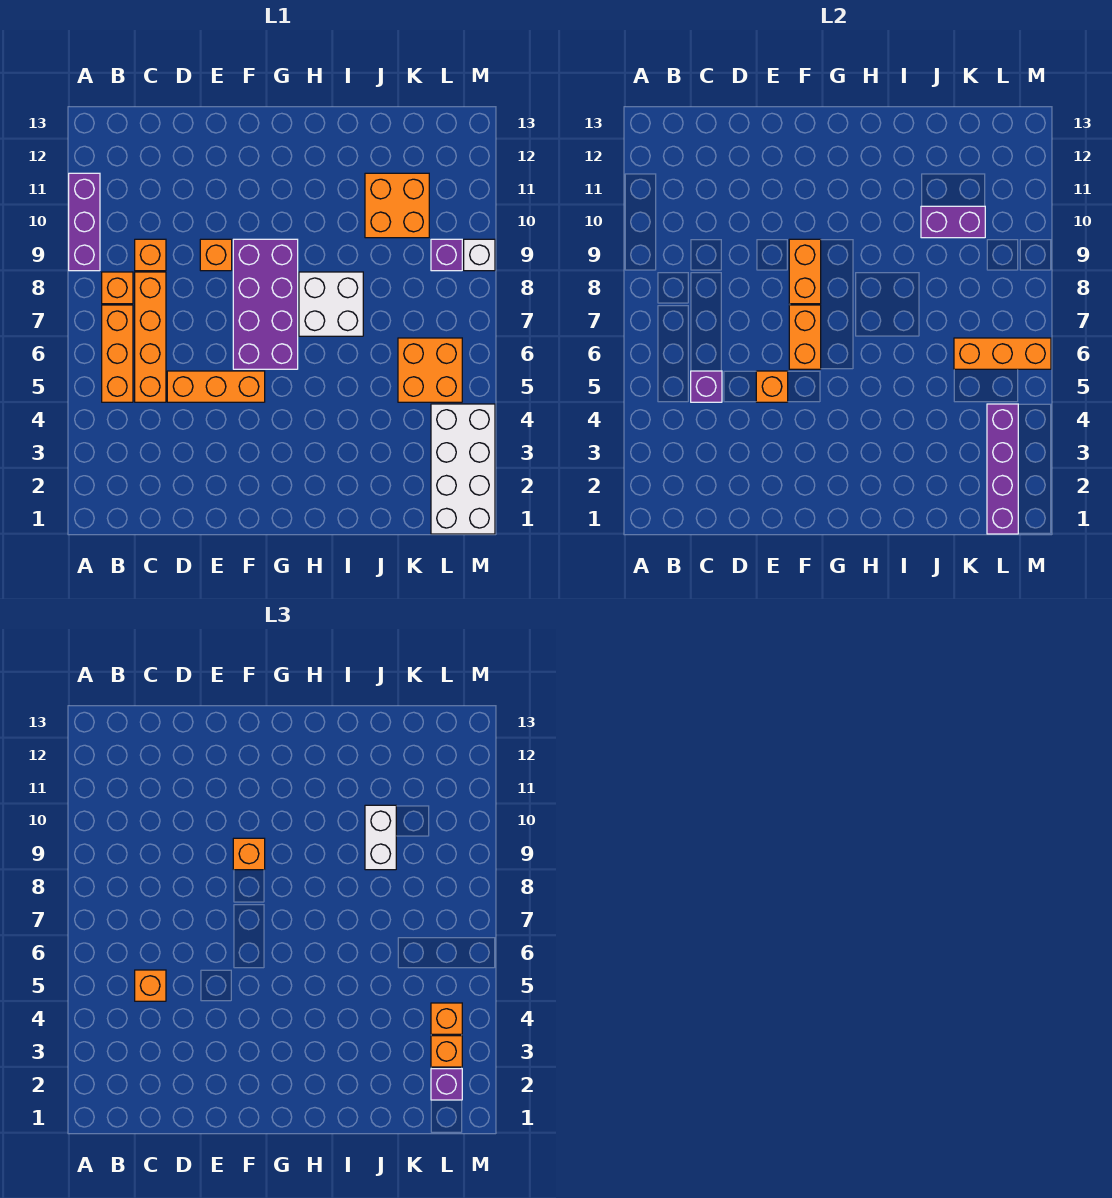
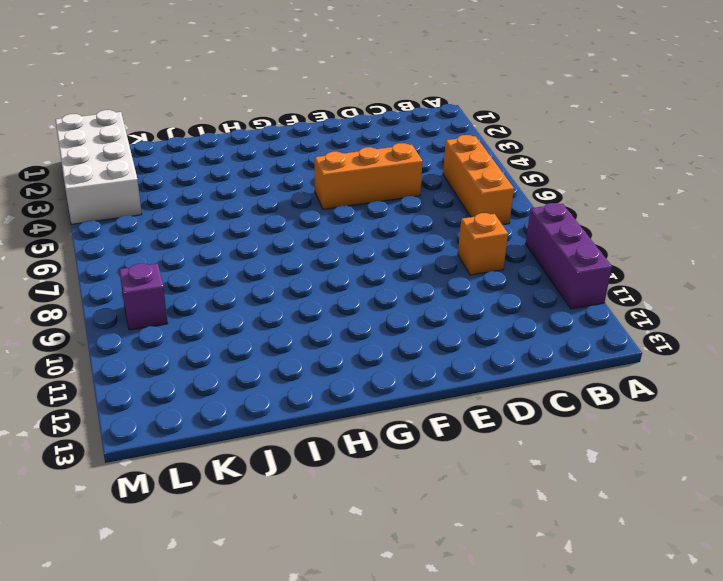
none -> orange brick B8 level 1
none -> orange brick C5:C8 level 1
none -> orange brick E9 level 1

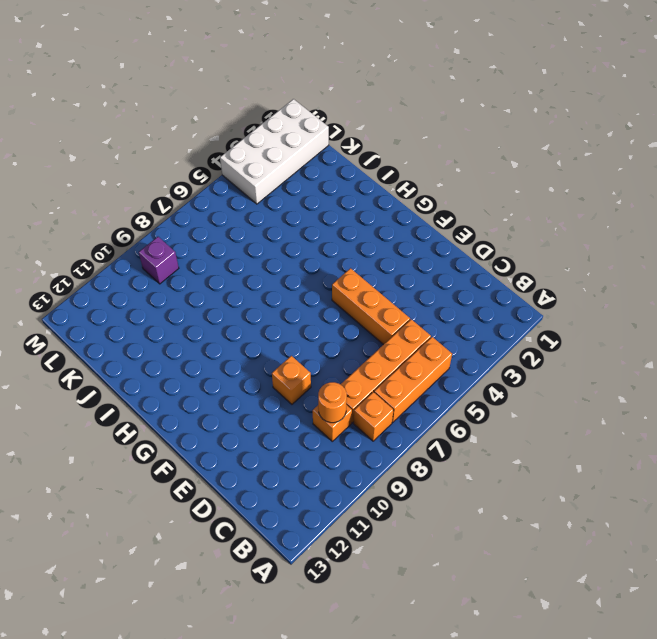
orange round brick C9 level 2 -> none
none -> purple brick A9:A11 level 1
none -> purple brick F6:G9 level 1
none -> white brick H7:I8 level 1

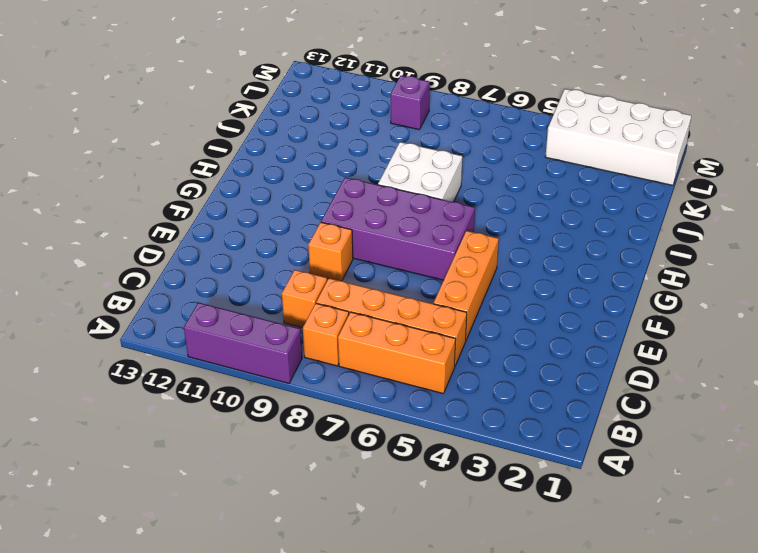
none -> orange brick J10:K11 level 1
none -> orange brick K5:L6 level 1
none -> white brick M9 level 1

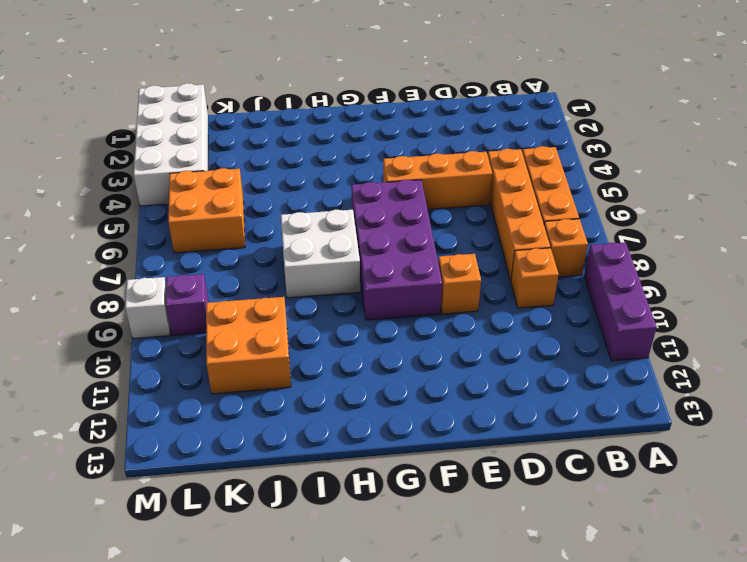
none -> purple brick C5 level 2
none -> orange brick E5 level 2
none -> orange brick F6:F7 level 2

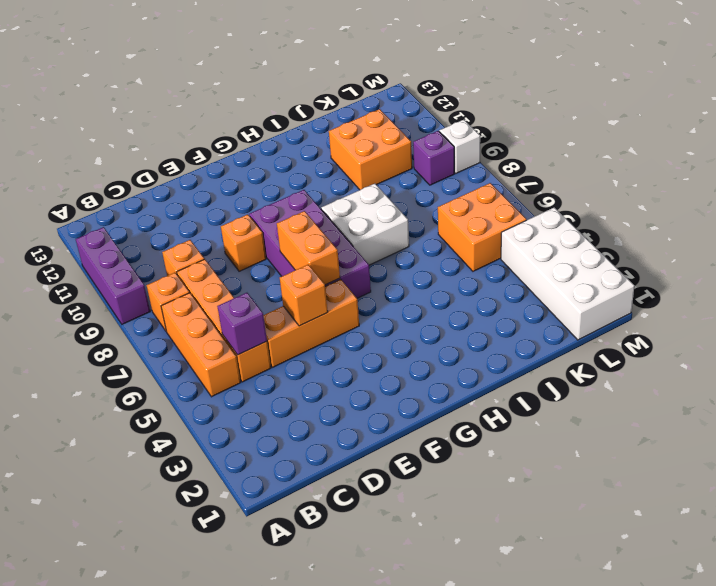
none -> orange brick F8:F9 level 2
none -> purple brick J10:K10 level 2
none -> orange brick K6:M6 level 2

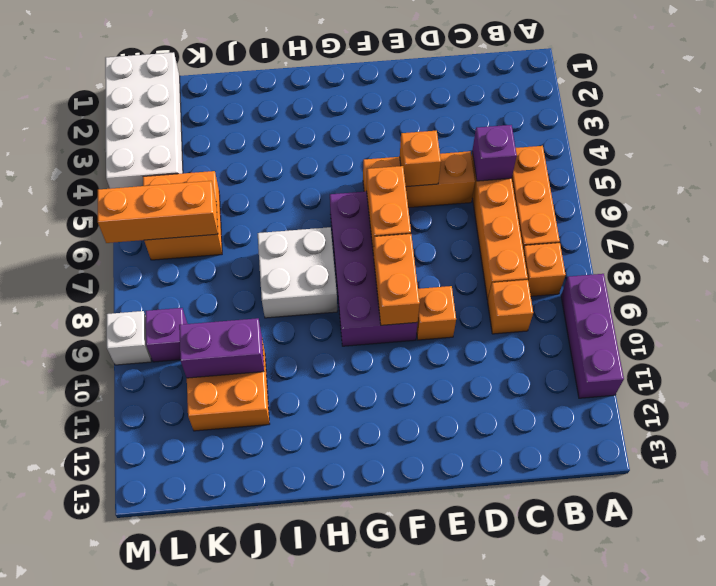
none -> purple brick L1:L4 level 2
none -> orange brick C5 level 3
none -> orange brick F9 level 3

